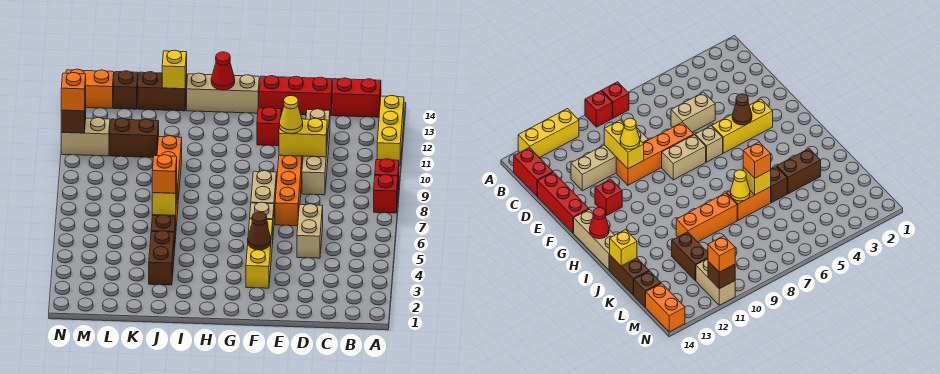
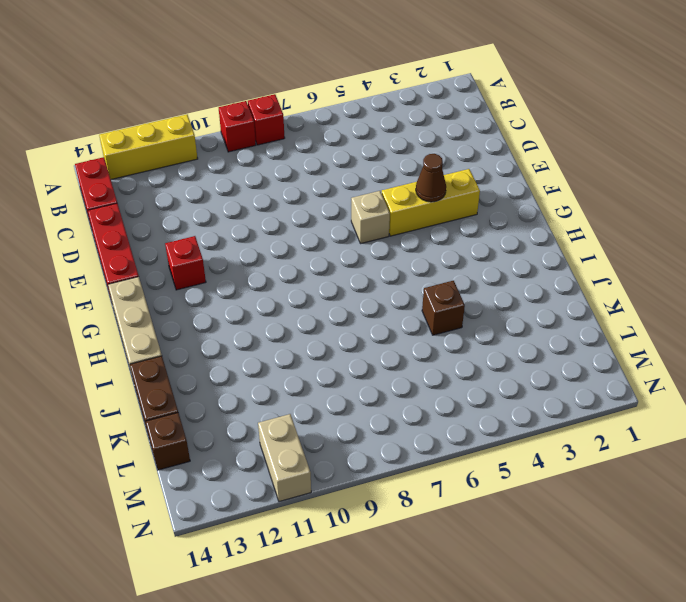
none -> tan brick D5:D6 level 1
none -> tan brick D9:D12 level 1
none -> orange brick E7:E10 level 1
none -> tan brick F7:F8 level 1

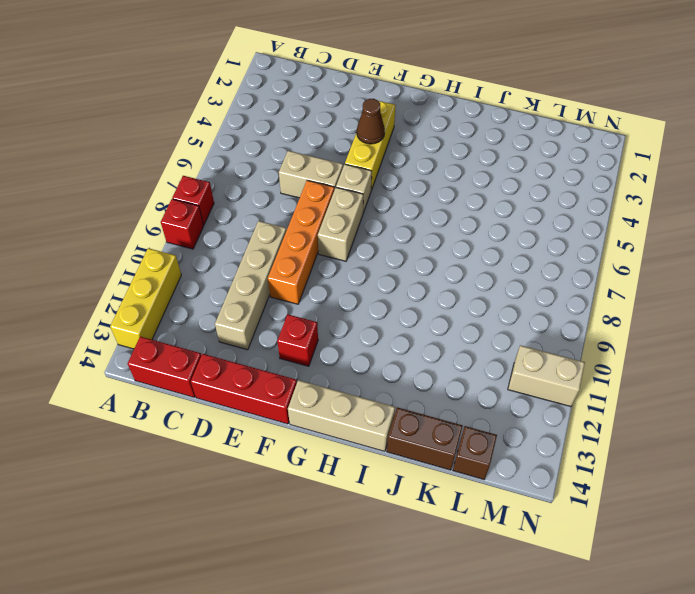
tan brick D6:E6 level 1 -> tan brick D5:D6 level 1
none -> brown brick J3:J4 level 1
none -> brown brick J5 level 1
none -> orange brick J6:J7 level 1
none -> orange brick J8:J10 level 1

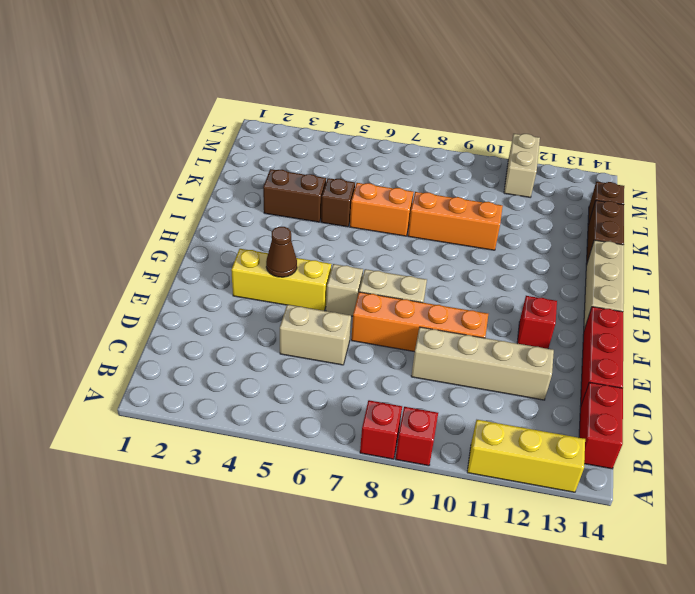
none -> brown brick K11:L11 level 1
none -> orange brick M14:N14 level 1
none -> yellow brick D10:E10 level 2
none -> red cone H14 level 2

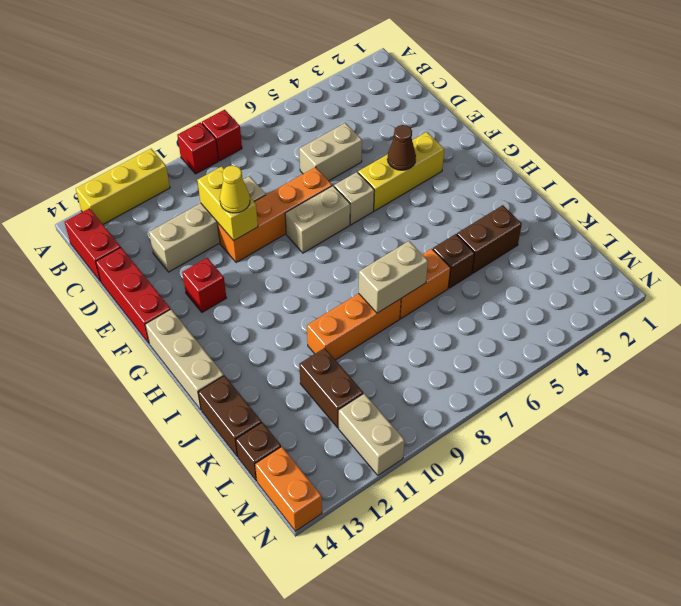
tan brick J7:J8 level 2 -> yellow cone J7 level 2
none -> red cone H14 level 2
none -> yellow brick J6 level 2
none -> yellow brick J14 level 2
none -> brown brick N11 level 2

